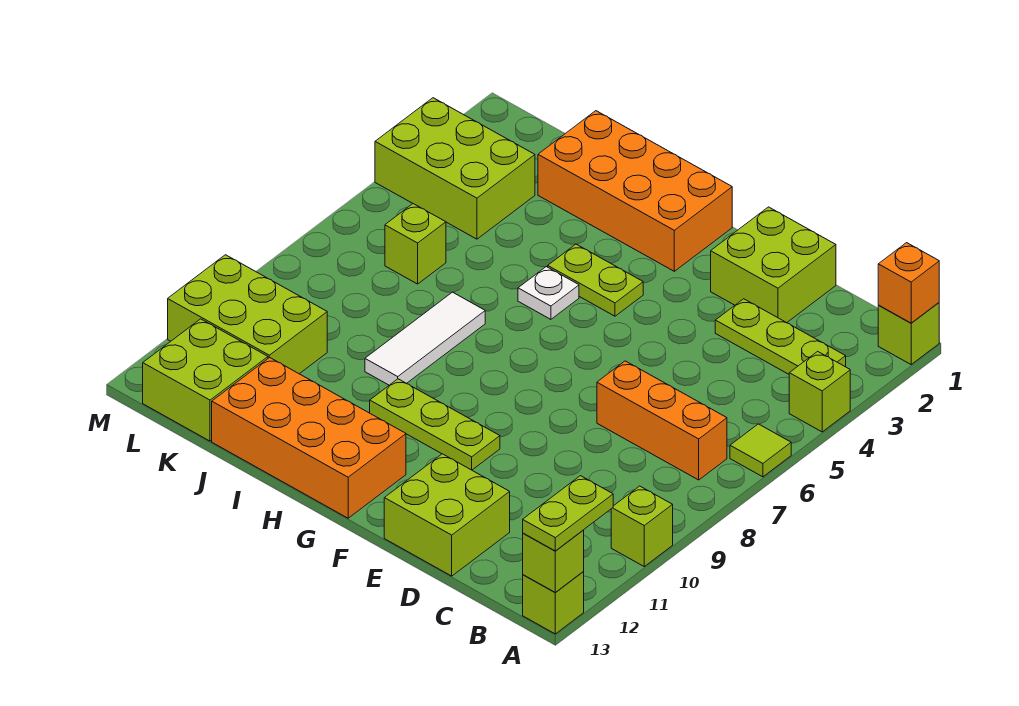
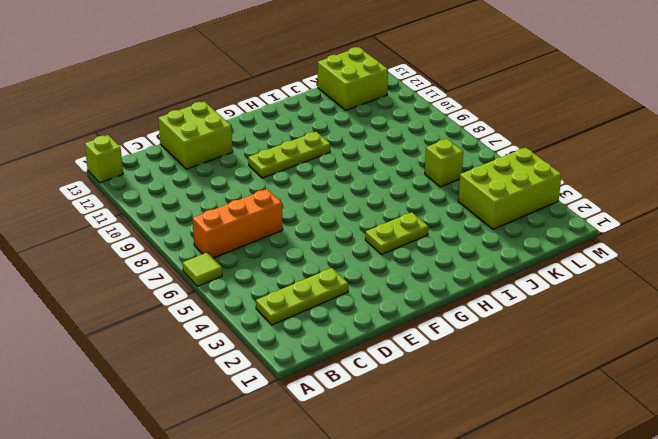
none -> lime brick A1 level 1
none -> lime brick A4 level 1
none -> lime brick A10 level 1

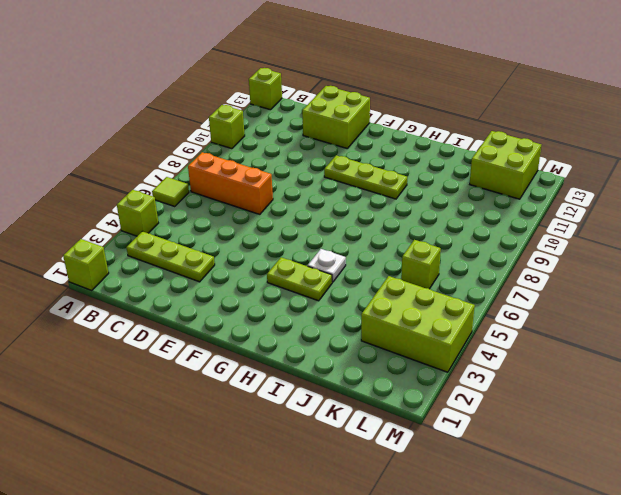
none -> lime brick D1:E2 level 1
none -> orange brick G1:J2 level 1
none -> orange brick G12:J13 level 1

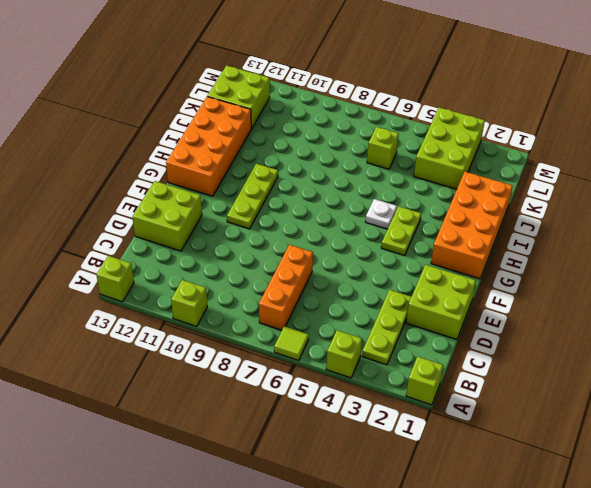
none -> white tile I7:I9 level 1
none -> lime brick K10:M11 level 1
none -> orange brick A1 level 2

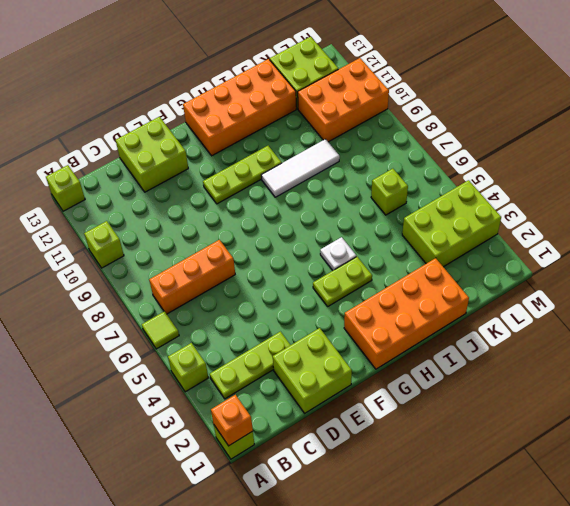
white tile H9:J9 level 1 -> white tile I7:I9 level 1
orange brick K10:M11 level 1 -> lime brick K10:M11 level 1
none -> lime brick A13 level 2
none -> lime plate A12:A13 level 3

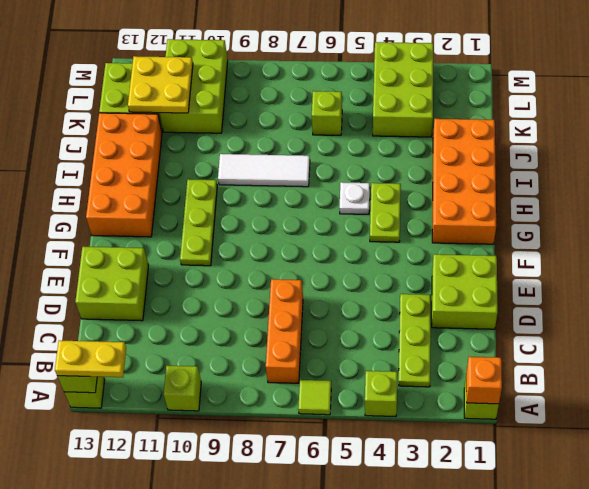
yellow plate A12:A13 level 3 -> lime plate A12:A13 level 3
yellow plate K11:L12 level 2 -> none

